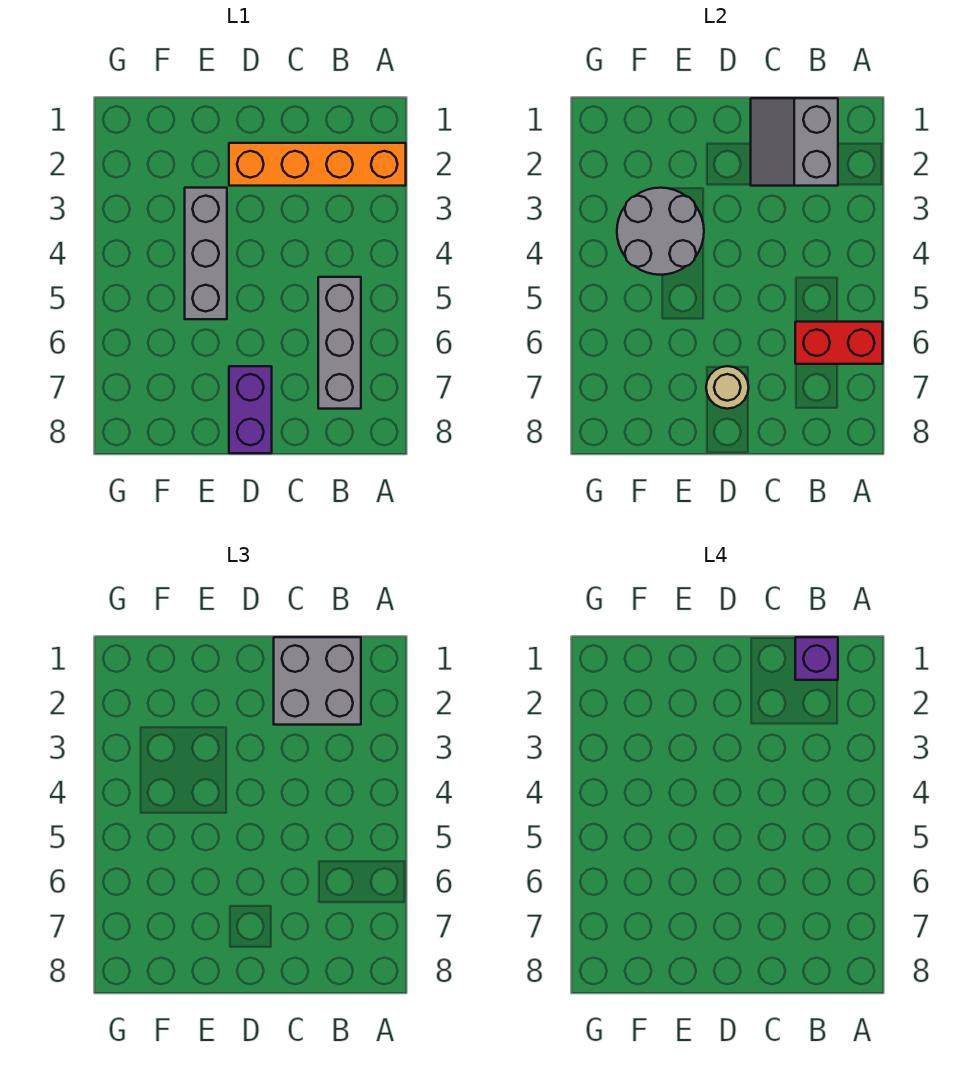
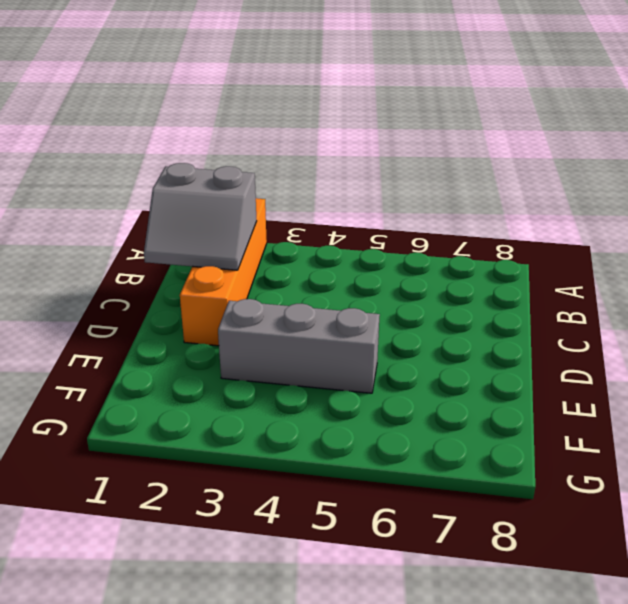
none -> grey brick B5:B7 level 1
none -> purple brick D7:D8 level 1

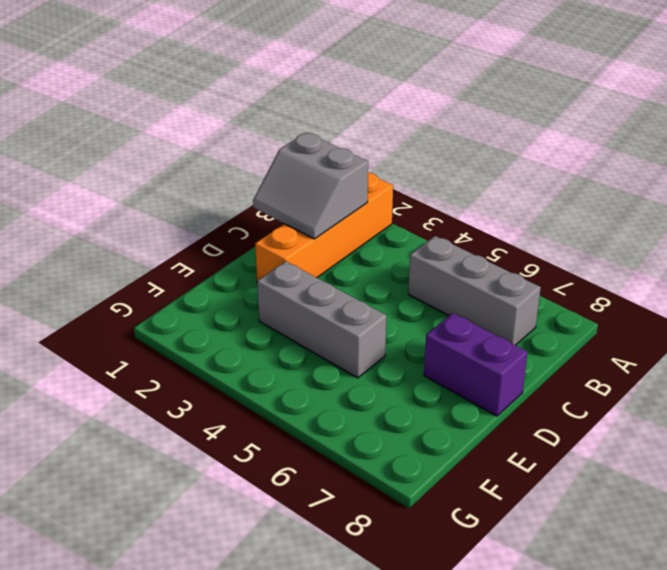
none -> red brick A6:B6 level 2
none -> tan round brick D7 level 2

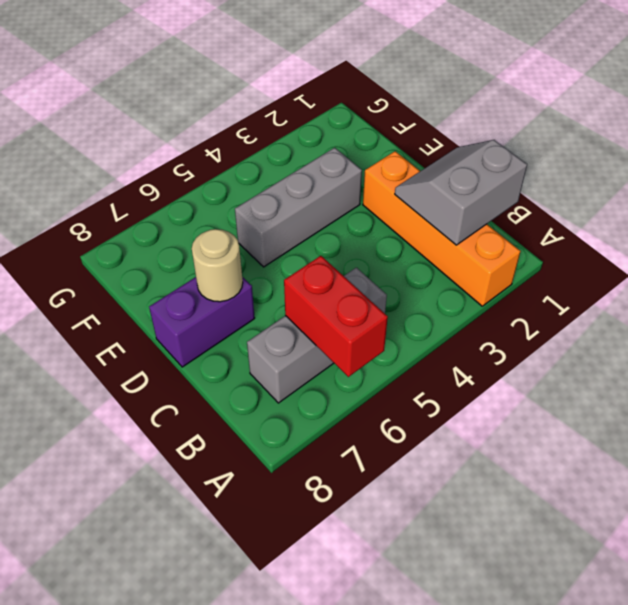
none -> grey round brick E3:F4 level 2
none -> grey brick B1:C2 level 3

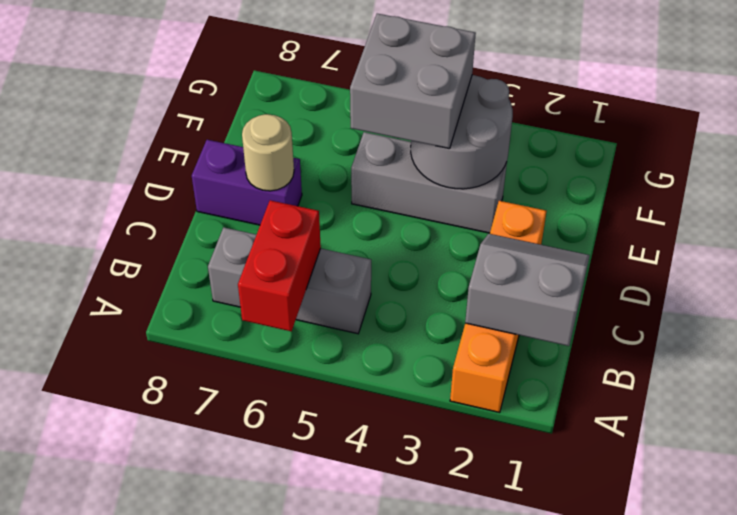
grey brick E4:F5 level 3 -> grey brick B1:C2 level 3
none -> purple brick B1 level 4

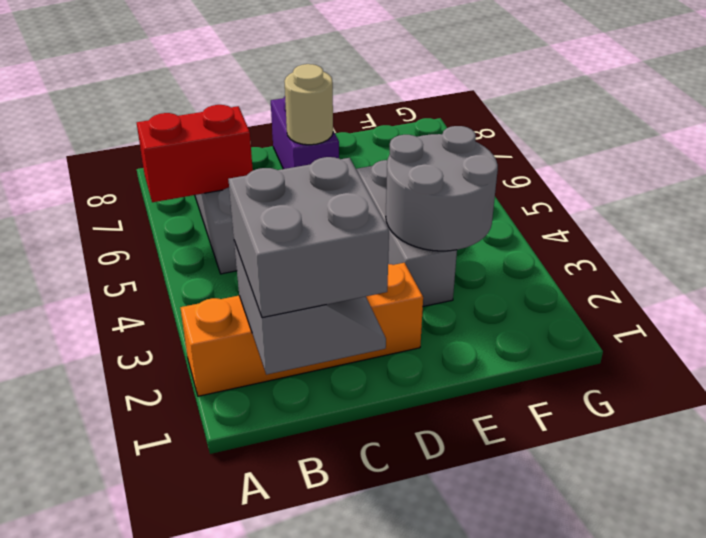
none -> purple brick B1 level 4

